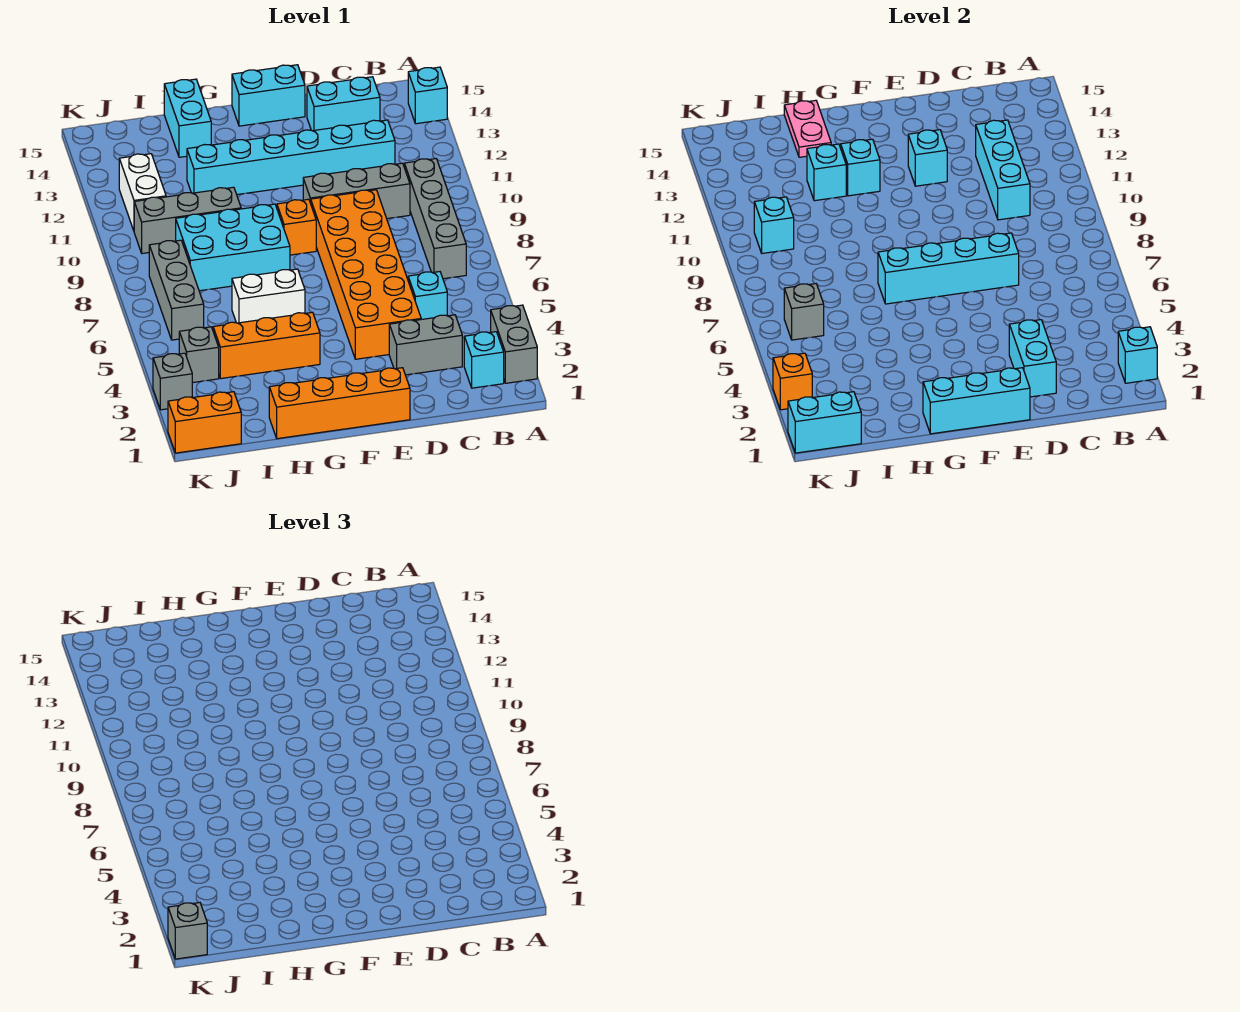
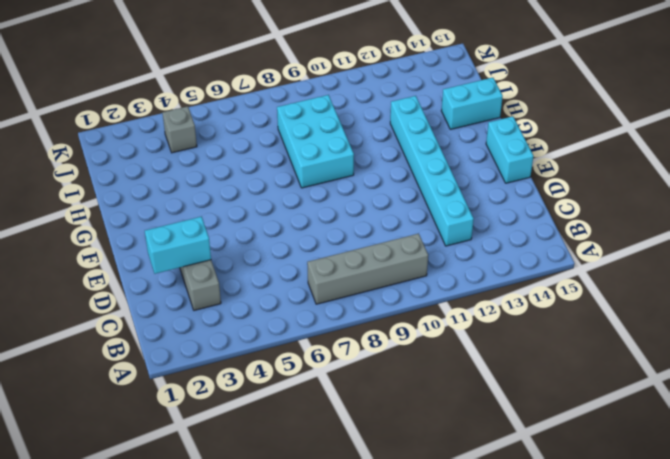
none -> grey brick A2:A3 level 1
none -> cyan brick A14 level 1
none -> cyan brick B2 level 1
none -> cyan brick C5 level 1

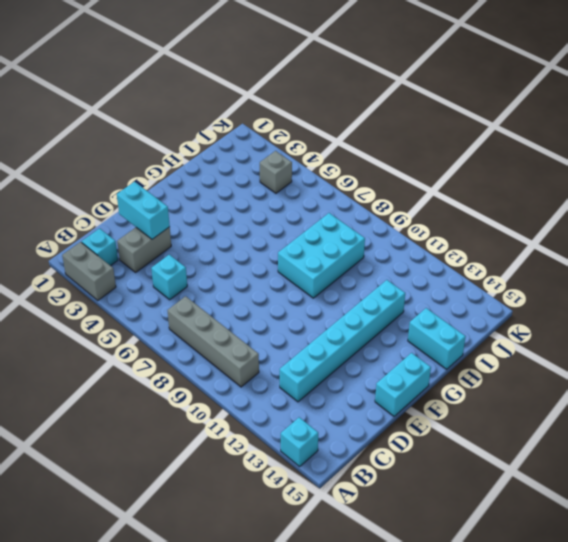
none -> grey brick C10:E10 level 1
none -> cyan brick C14:D14 level 1
none -> orange brick D4:E9 level 1
none -> orange brick E1:H1 level 1

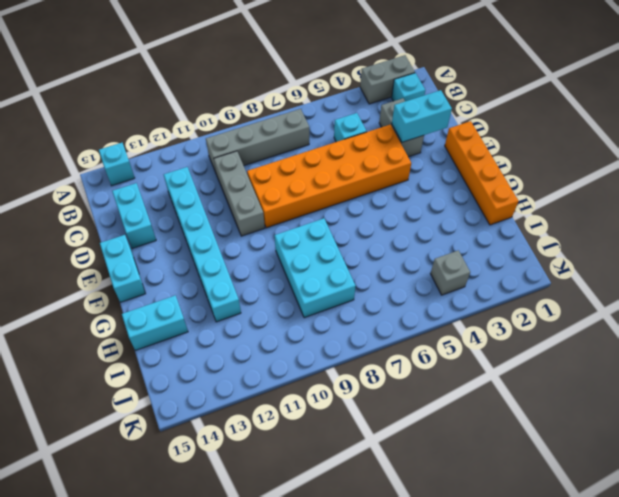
none -> orange brick F9 level 1
none -> orange brick G4:I4 level 1
none -> white brick G6:H6 level 1
none -> grey brick H10:J10 level 1

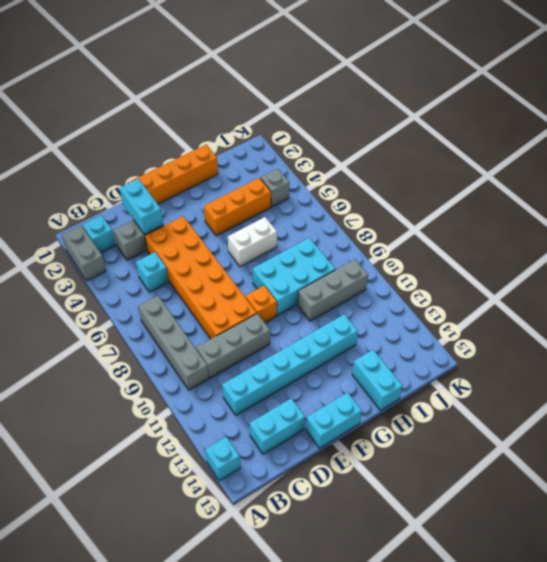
none -> orange brick J1:K1 level 1
none -> grey brick J6:J8 level 1
none -> white brick J11:J12 level 1
none -> grey brick K3 level 1

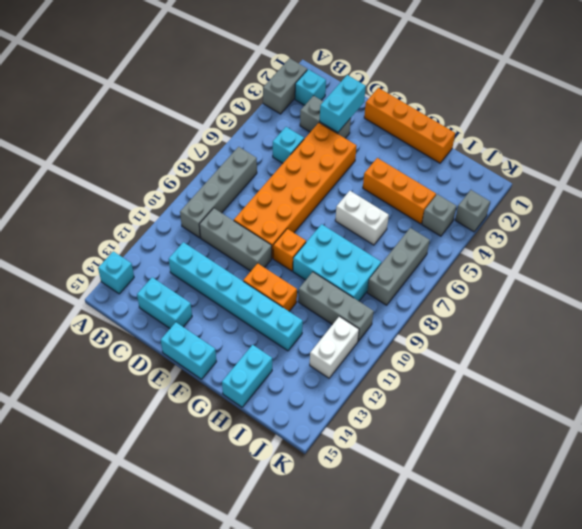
orange brick F11:G11 level 1 -> orange brick J1:K1 level 1
none -> cyan brick A2 level 2
none -> cyan brick C10:C12 level 2
none -> cyan brick D7:G7 level 2
none -> cyan brick E1:G1 level 2

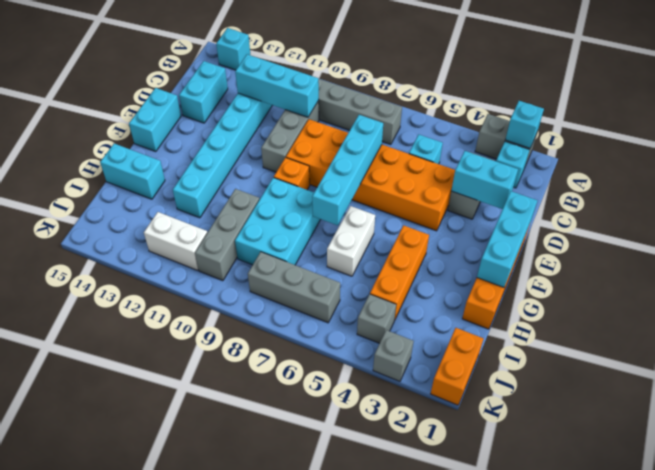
none -> cyan brick E12 level 2
none -> cyan brick G12 level 2
none -> cyan brick H12 level 2
none -> pink plate H14:H15 level 2

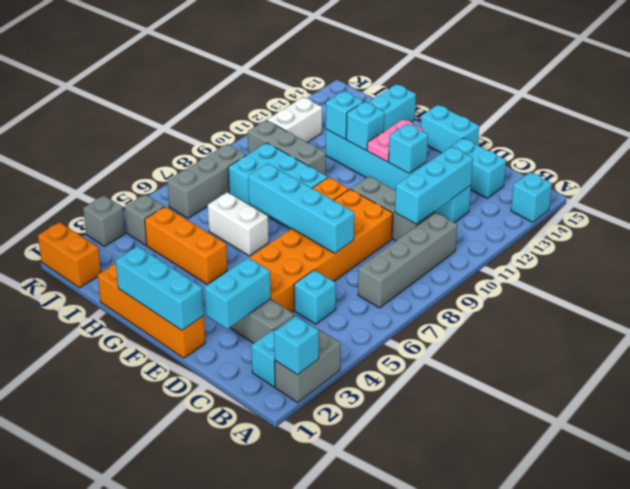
pink plate F12:F13 level 2 -> pink plate H14:H15 level 2
none -> cyan brick J1:K1 level 2
none -> grey brick J6 level 2
none -> cyan brick J10 level 2
none -> orange brick K3 level 2

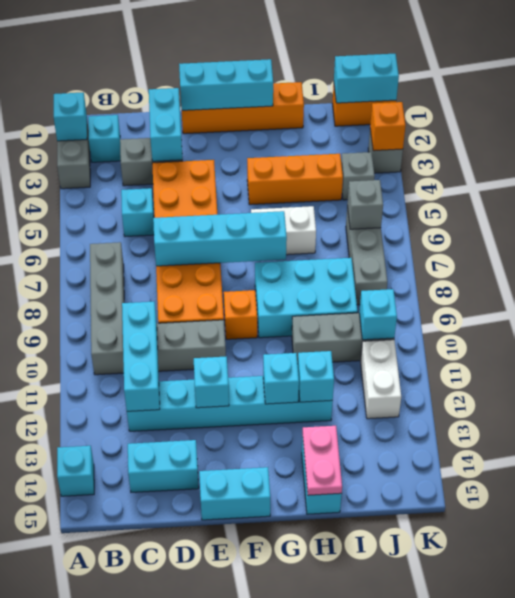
none -> grey brick K1 level 3

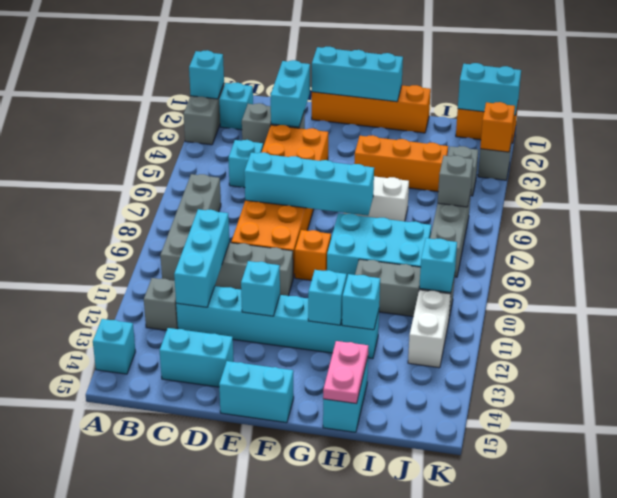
grey brick B12 level 1 -> grey brick K1 level 3

